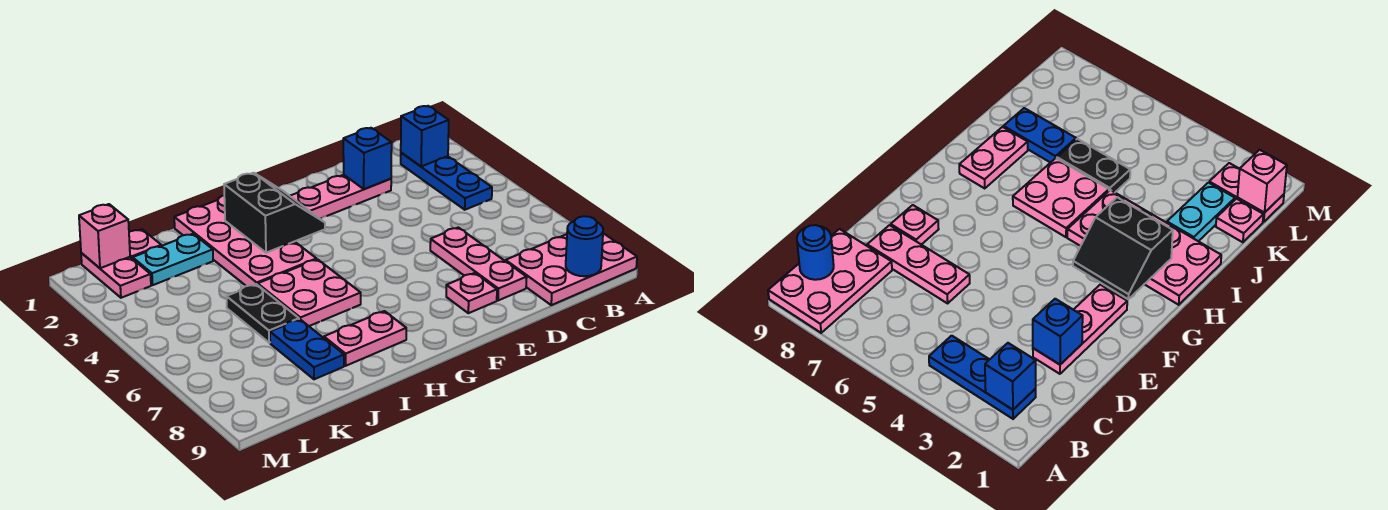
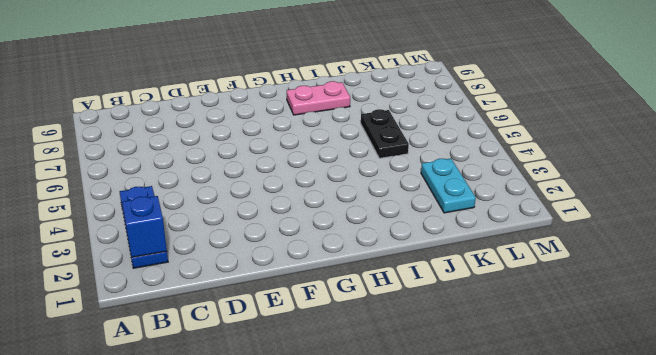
cyan plate K2:K3 level 1 -> cyan plate J2:K2 level 1
none -> pink plate A8:C9 level 1
none -> pink plate D2:F2 level 1
none -> pink plate D6:D8 level 1

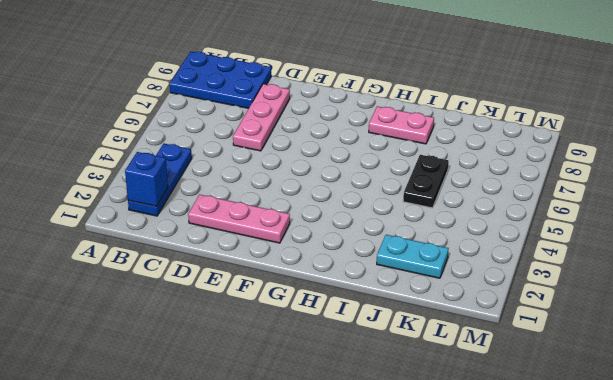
blue plate A8:C9 level 1 -> pink plate A8:C9 level 1
none -> pink plate E8 level 1
none -> pink plate H1:I4 level 1
none -> pink plate H5:I6 level 1

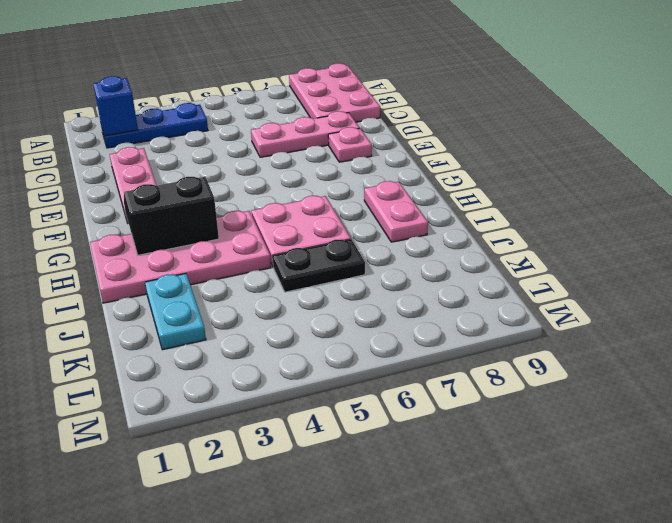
none -> blue plate J7:J8 level 1
none -> pink plate K1 level 1
none -> pink plate L1:L2 level 1

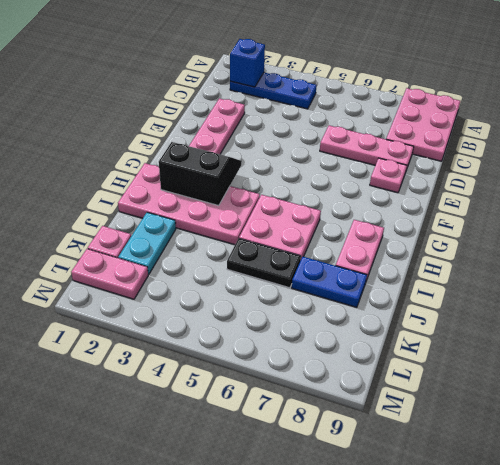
none -> blue round brick B9 level 2
none -> blue brick D2 level 2
none -> pink brick L1 level 2

